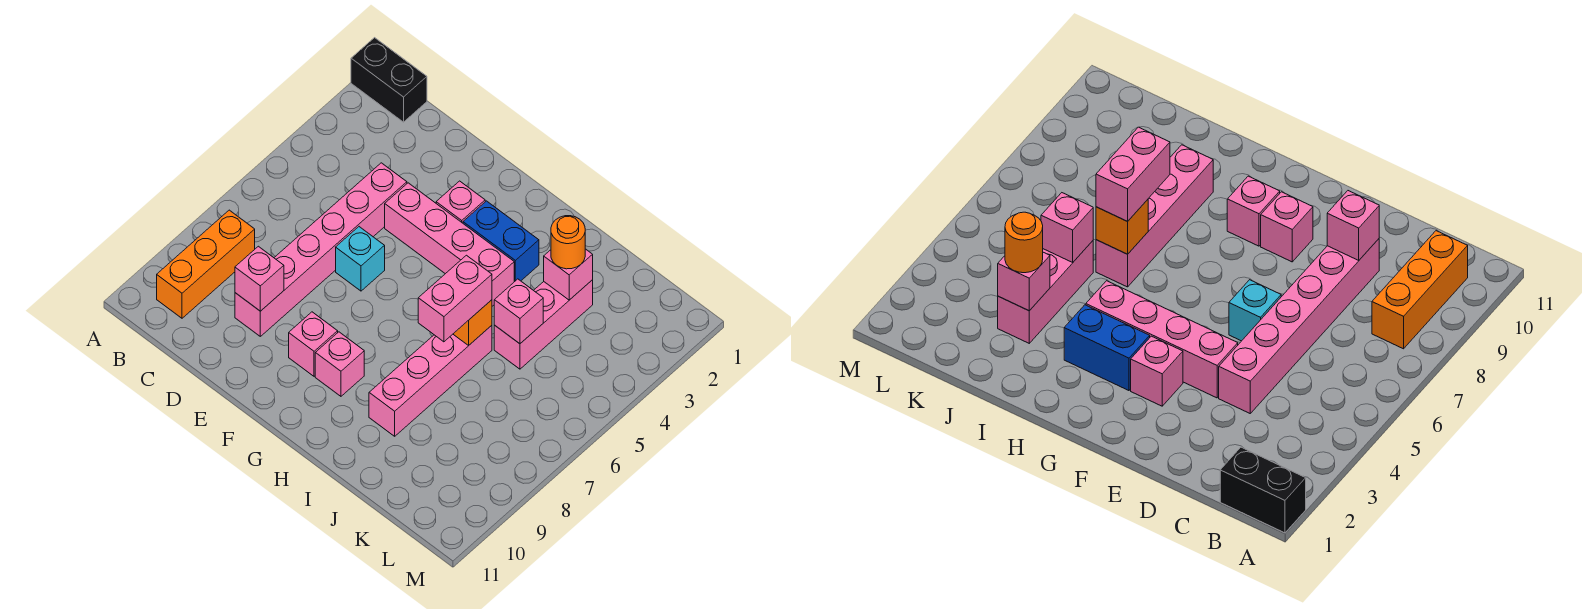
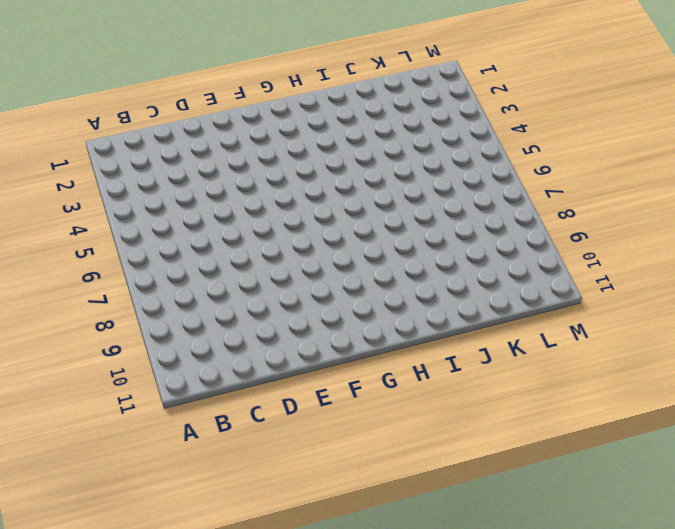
none -> black brick A1:B1 level 1
none -> orange brick B8:B10 level 1
none -> pink brick D4:D9 level 1

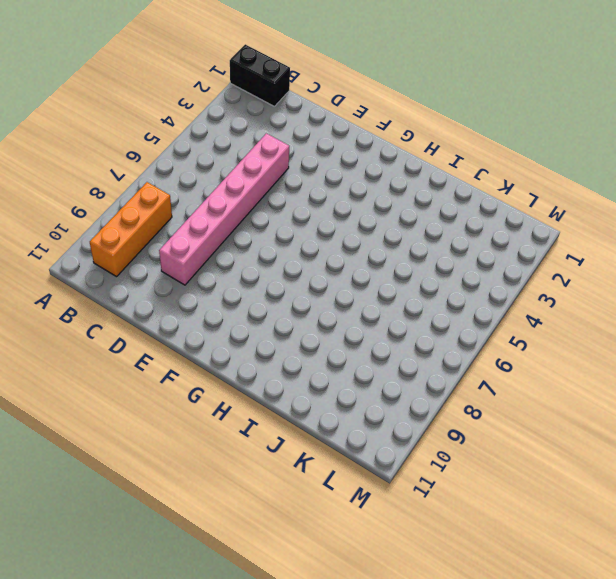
none -> pink brick E4:H4 level 1
none -> cyan brick E6 level 1
none -> pink brick F3 level 1

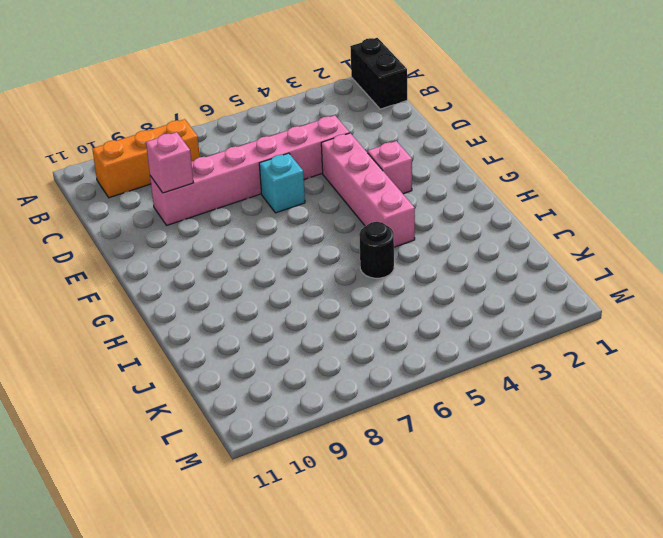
black round brick I5 level 1 -> none
none -> pink brick F9 level 1
none -> blue brick G3:H3 level 1
none -> pink brick G9 level 1

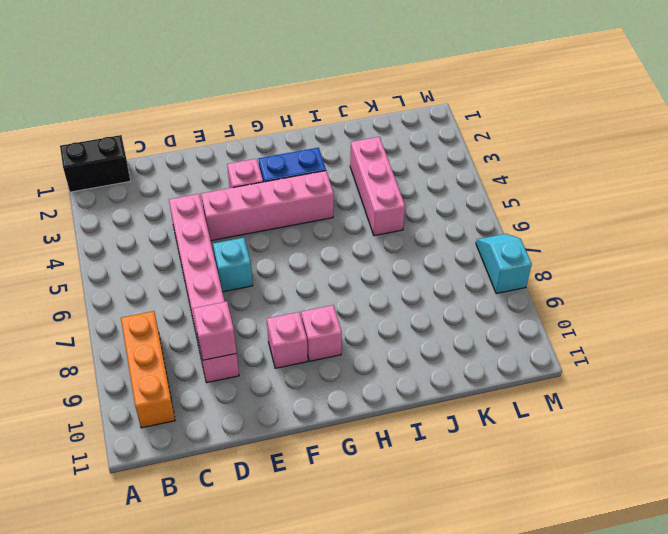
cyan slope M7:M8 level 1 top 8 -> none
none -> pink brick I6:I9 level 1
none -> orange brick I6 level 2
none -> pink brick J3 level 2

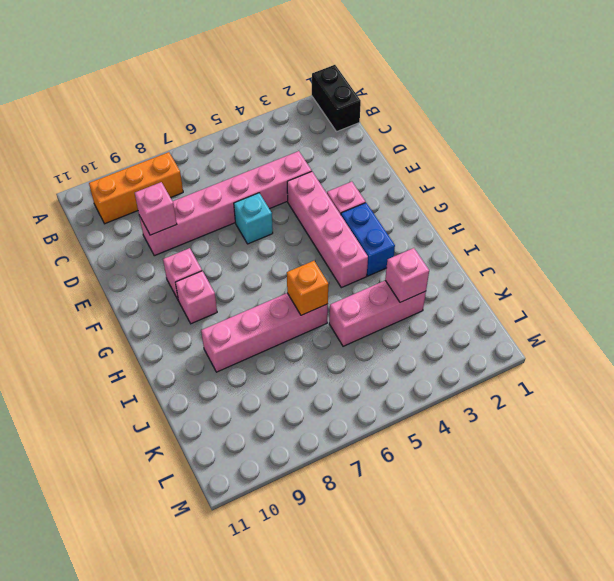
none -> pink brick J5 level 2
none -> pink brick I6:I7 level 3
none -> orange round brick J3 level 3

